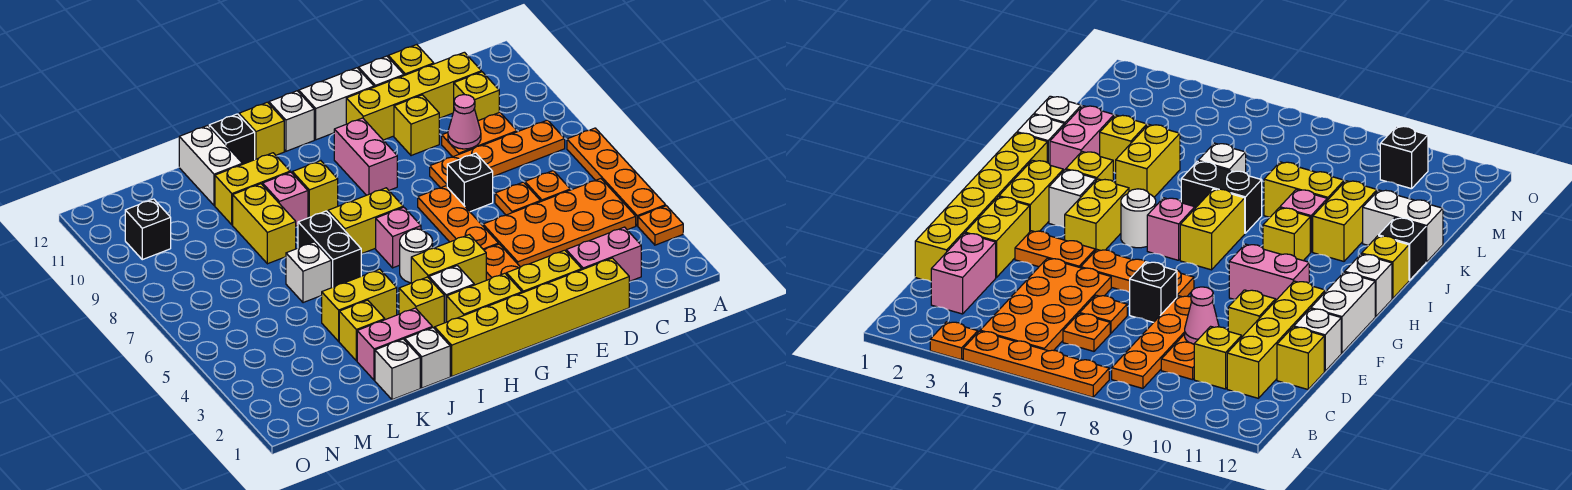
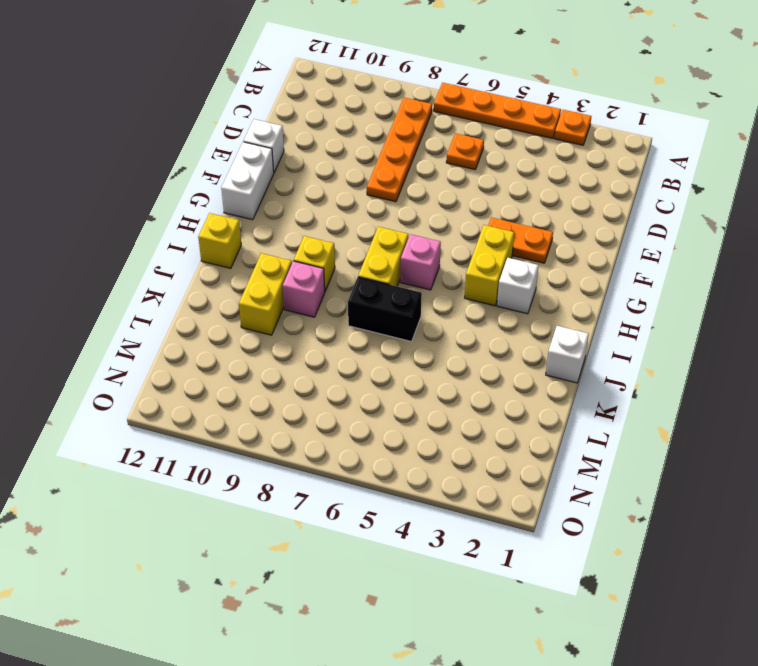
none -> orange plate B4:E5 level 1
none -> pink brick C2:D2 level 1
none -> orange plate C9:D9 level 1
none -> yellow brick C10 level 1

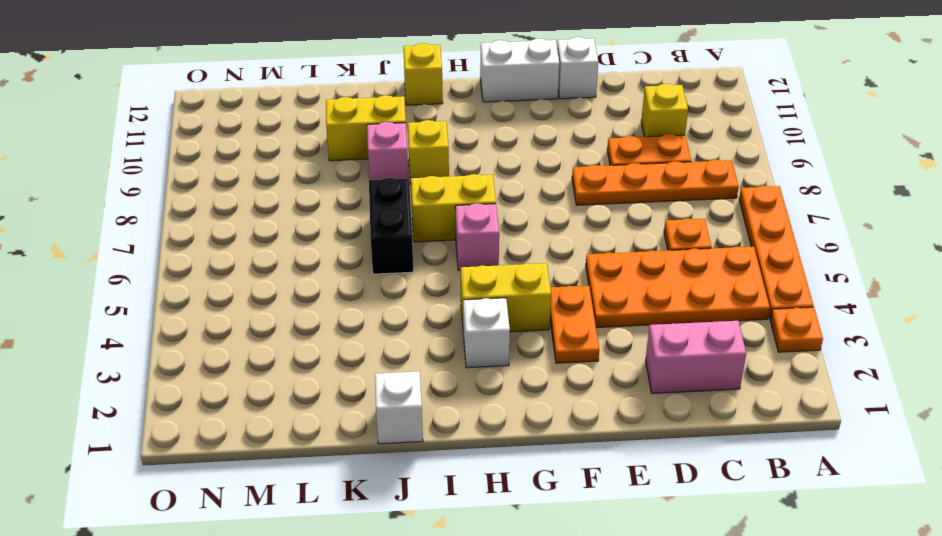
none -> yellow brick C11:F11 level 1
none -> yellow brick D1:I1 level 1
none -> orange plate D6 level 1
none -> yellow brick D12 level 1

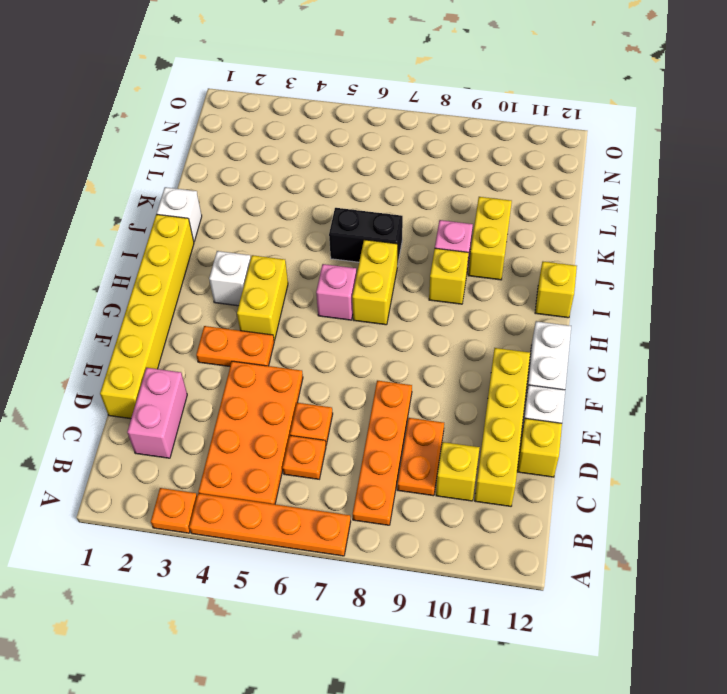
none -> yellow brick E2:F2 level 1
none -> black brick E7 level 1
none -> yellow brick E10 level 1
none -> orange plate F5:F7 level 1

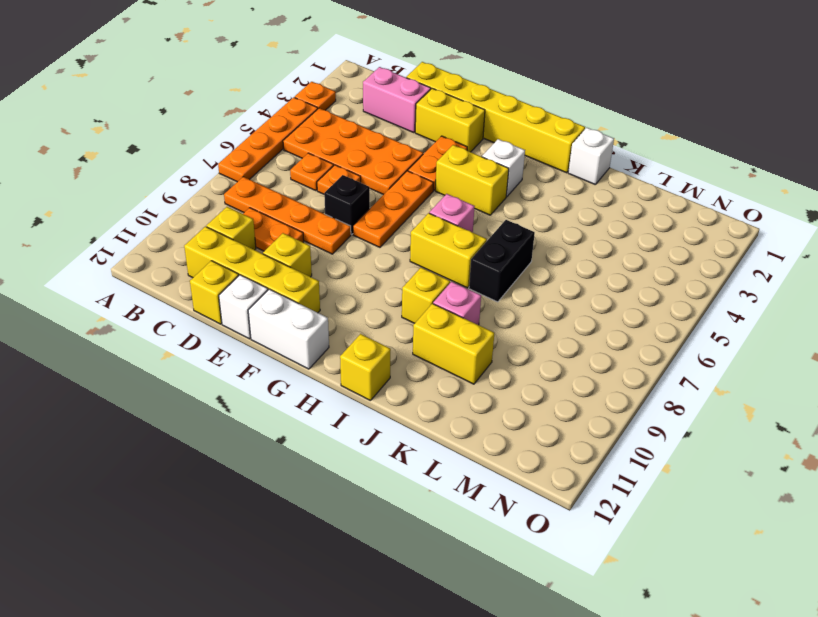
none -> yellow brick G2:H2 level 1
none -> pink brick G9:G10 level 1
none -> white round brick H5 level 1
none -> white brick H12 level 1

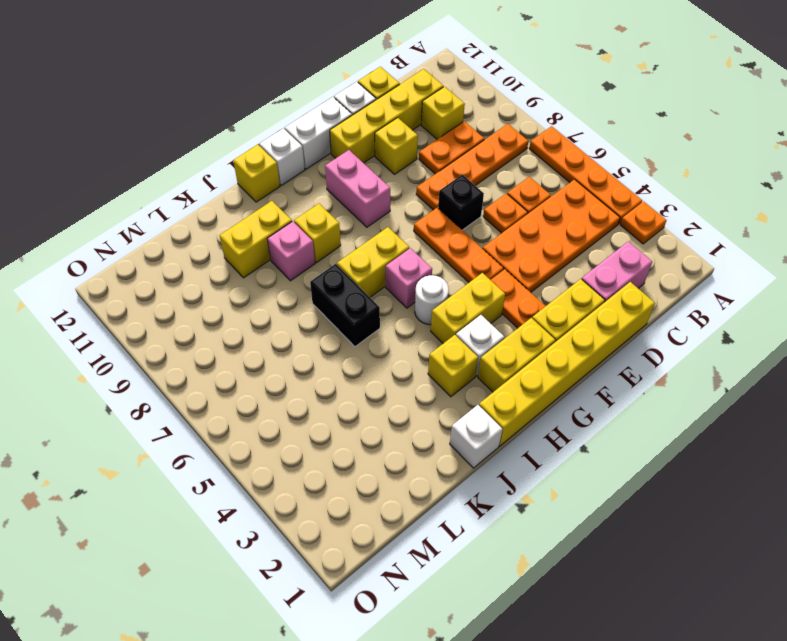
none -> pink brick J2:K2 level 1
none -> yellow brick J4:K4 level 1
none -> black brick J12 level 1
none -> white brick K1 level 1

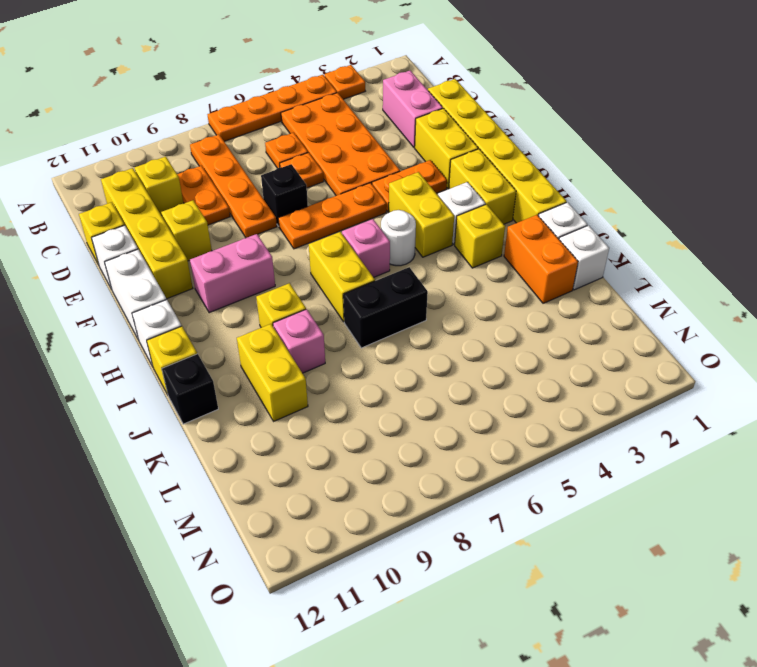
orange brick J2:K2 level 1 -> pink brick J2:K2 level 1
none -> yellow brick J4:K4 level 1
none -> yellow brick K3 level 1
none -> white brick K6 level 1
none -> yellow brick K8:K9 level 1

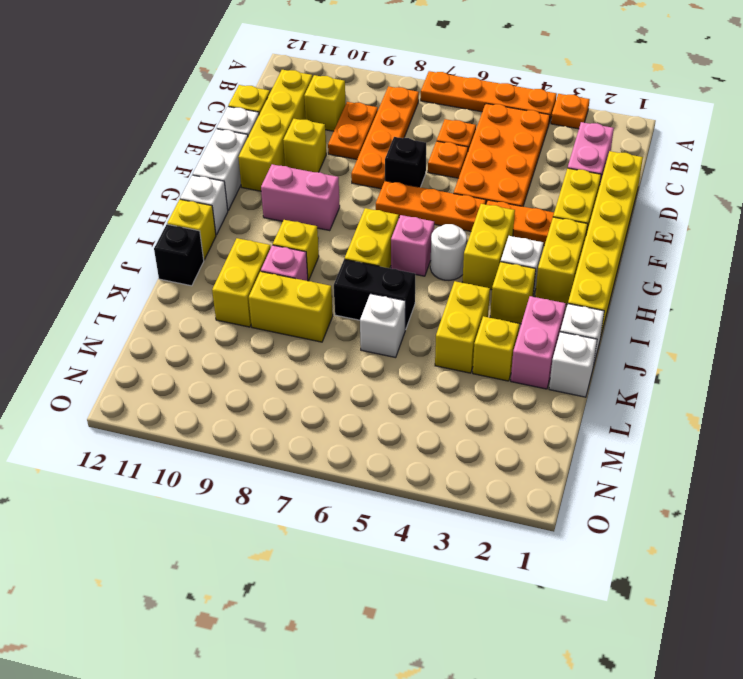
none -> white brick K11:K12 level 1
none -> black brick N10 level 1
none -> pink cone D9 level 2

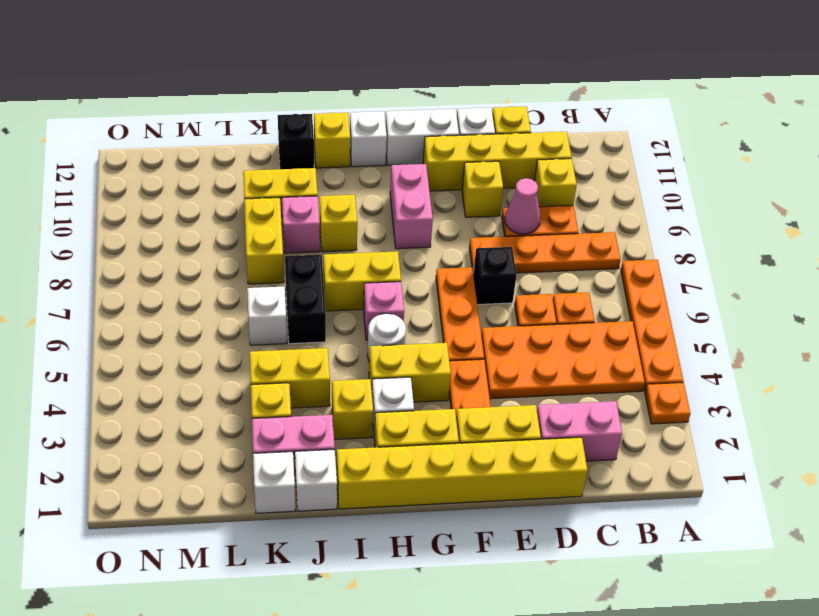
none -> white brick K11:K12 level 1
none -> black brick N10 level 1

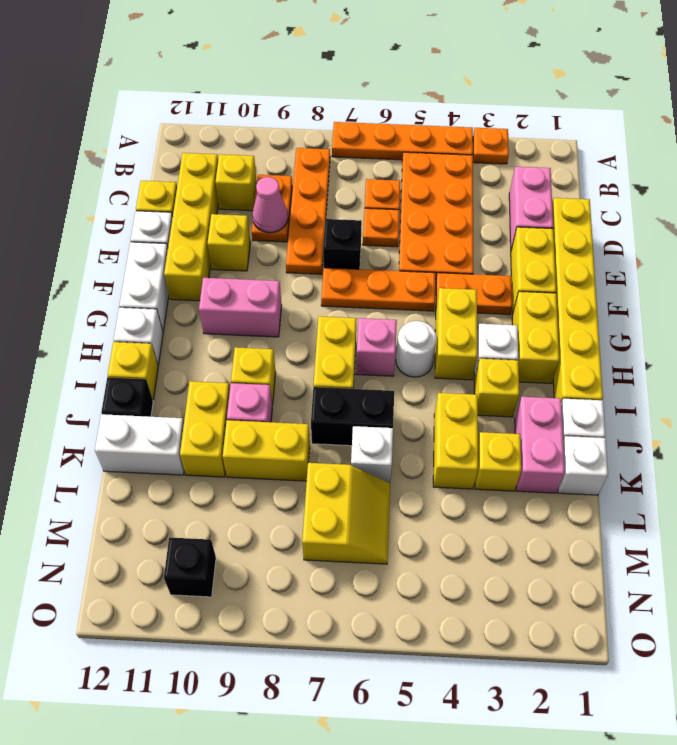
yellow slope L6:M7 level 1 top 7 -> none

